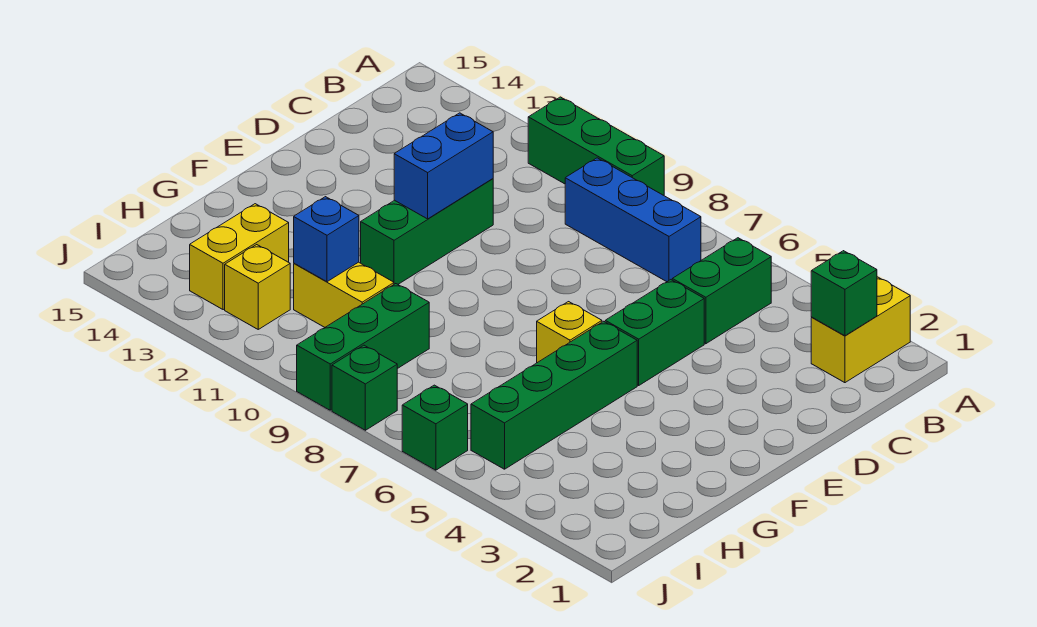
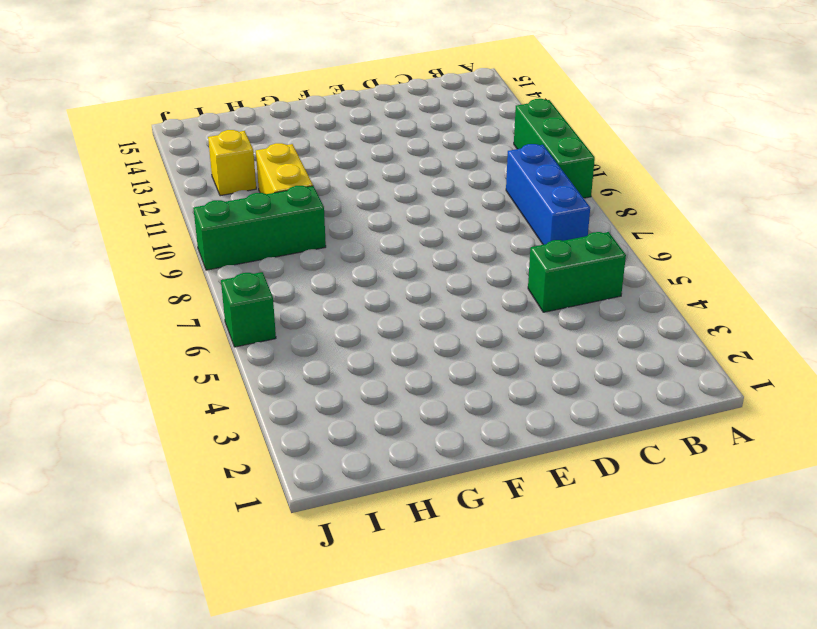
none -> yellow brick A2:B2 level 1
none -> green brick D5:E5 level 1
none -> green brick D11:F11 level 1

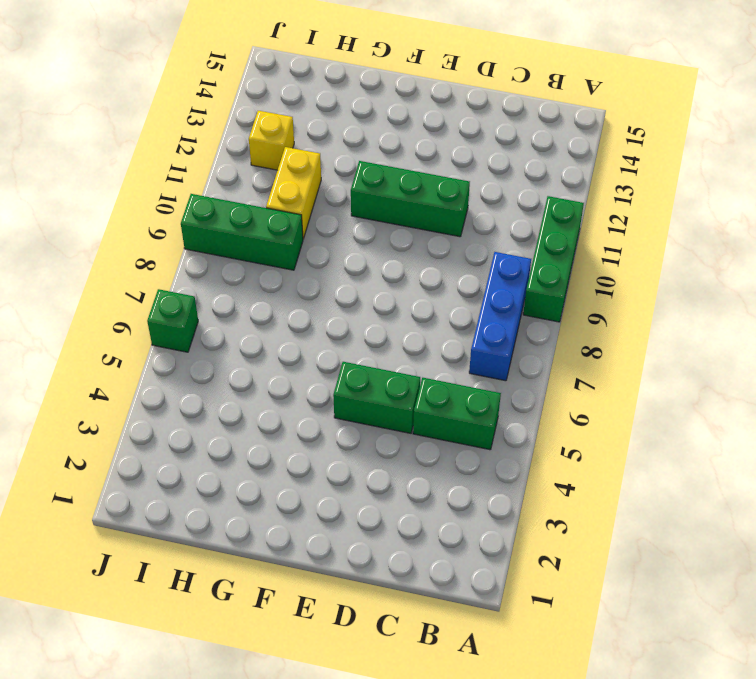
none -> yellow brick A2:B2 level 1
none -> green brick F5:I5 level 1
none -> yellow brick F6 level 1

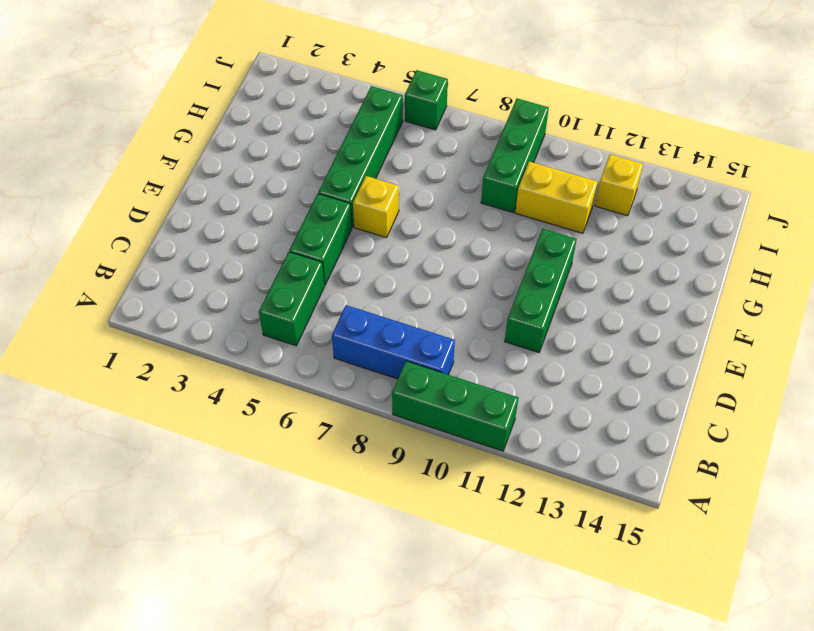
none -> yellow brick A2:B2 level 1
none -> yellow brick H13:I13 level 1
none -> green brick J8 level 1

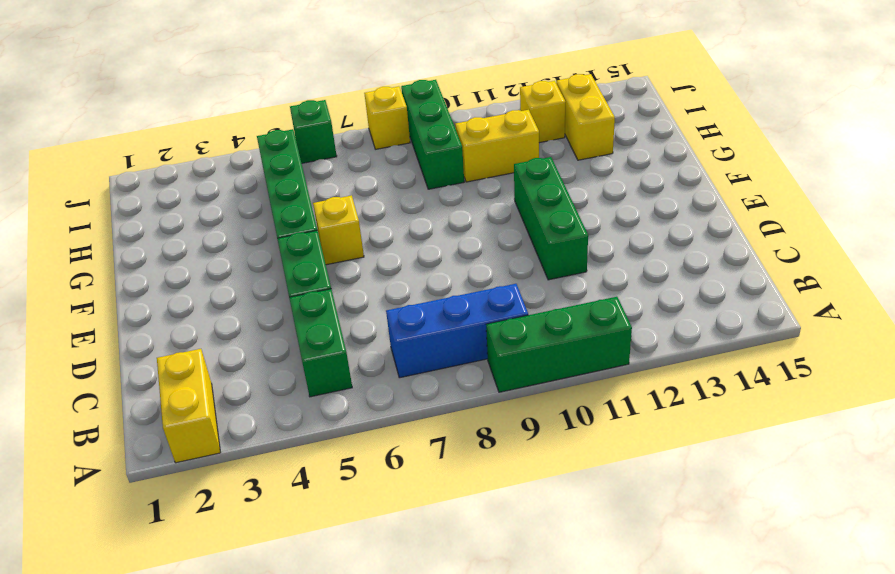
yellow brick J8 level 1 -> green brick J8 level 1
none -> green brick B2 level 2
none -> blue brick D11:E11 level 2
none -> blue brick H11 level 2

